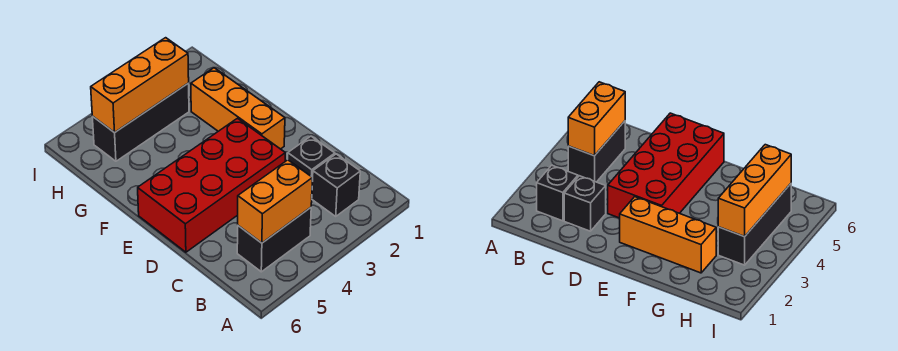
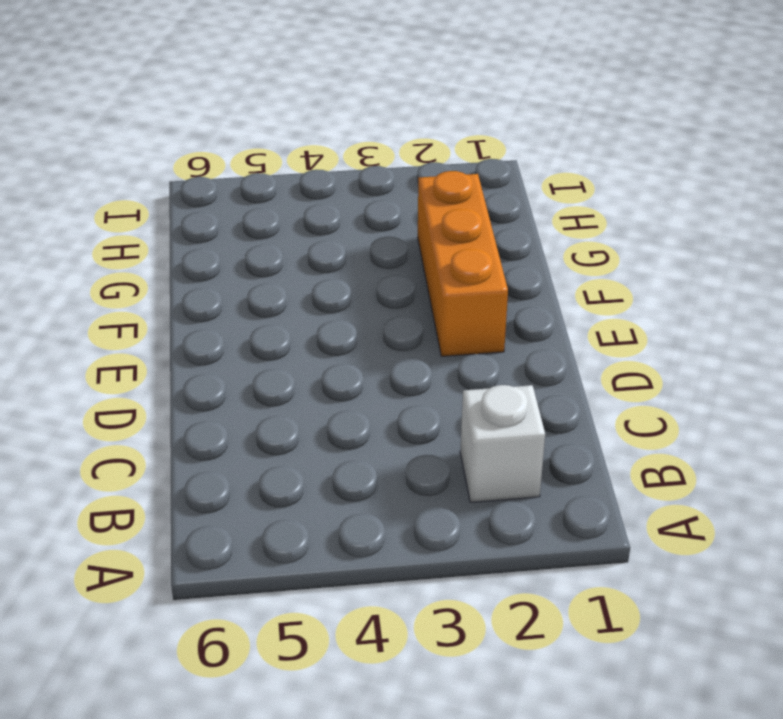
white brick B2 level 1 -> black brick B2 level 1
none -> black brick B4:B5 level 1
none -> black brick C2 level 1

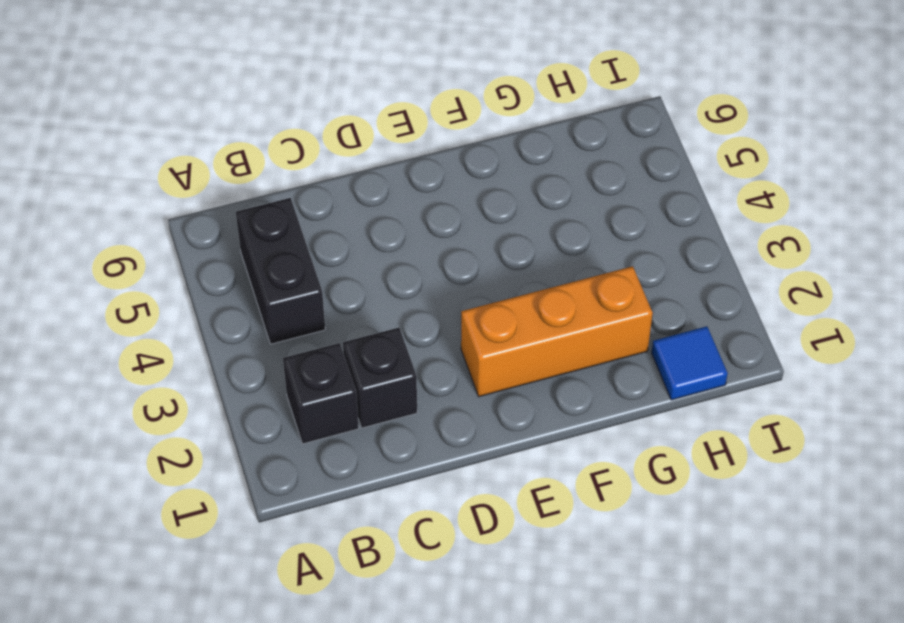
blue tile H1 level 1 -> none
none -> red brick D3:E6 level 1
none -> black brick H3:H5 level 1

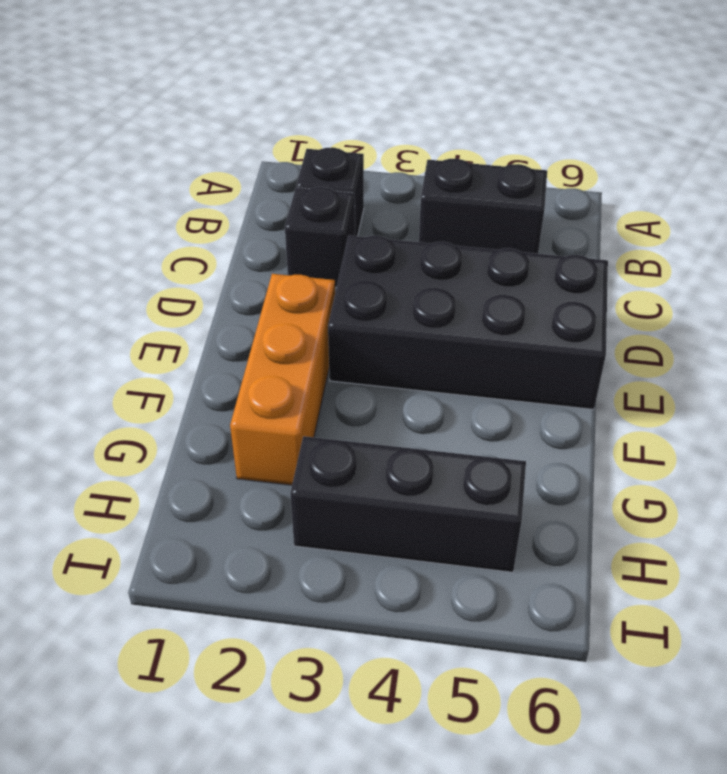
black brick D3:E6 level 1 -> red brick D3:E6 level 1
none -> orange brick B4:B5 level 2
none -> orange brick H3:H5 level 2

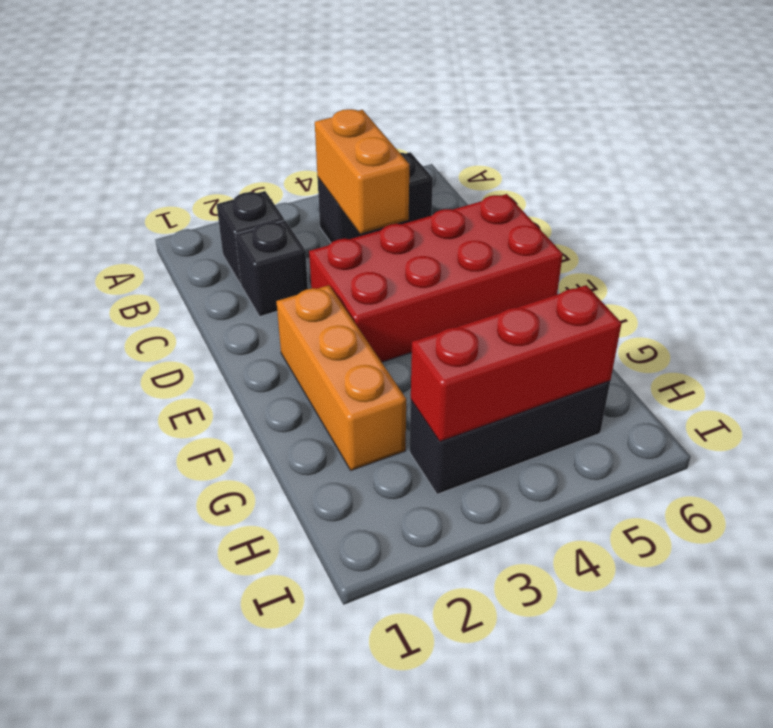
orange brick B4:C4 level 2 -> orange brick B4:B5 level 2
red brick H3:H5 level 2 -> orange brick H3:H5 level 2

